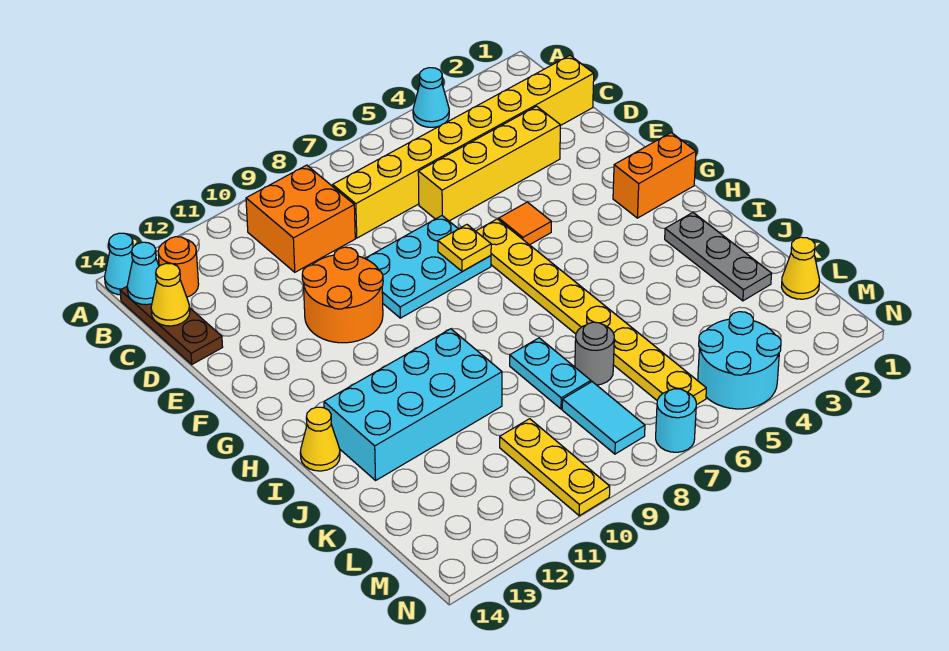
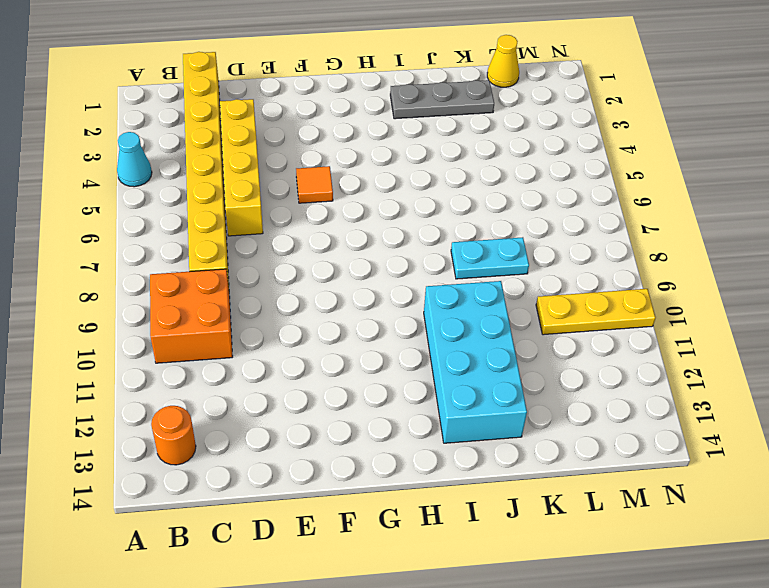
none -> cyan cone A14 level 1
none -> brown plate B14:D14 level 1
none -> cyan plate E7:F9 level 1

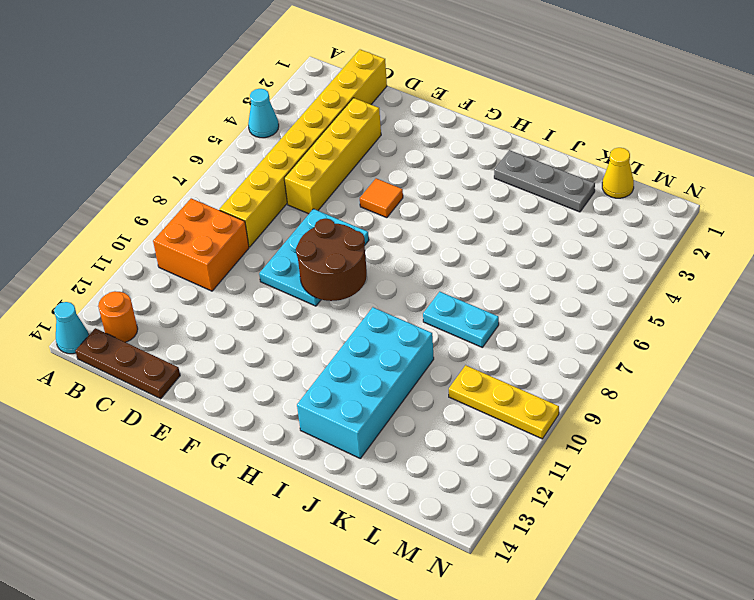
brown round brick F8:G9 level 2 -> none
none -> orange round brick E10:F11 level 1
none -> yellow plate F6:M6 level 1
none -> orange brick G1:G2 level 1

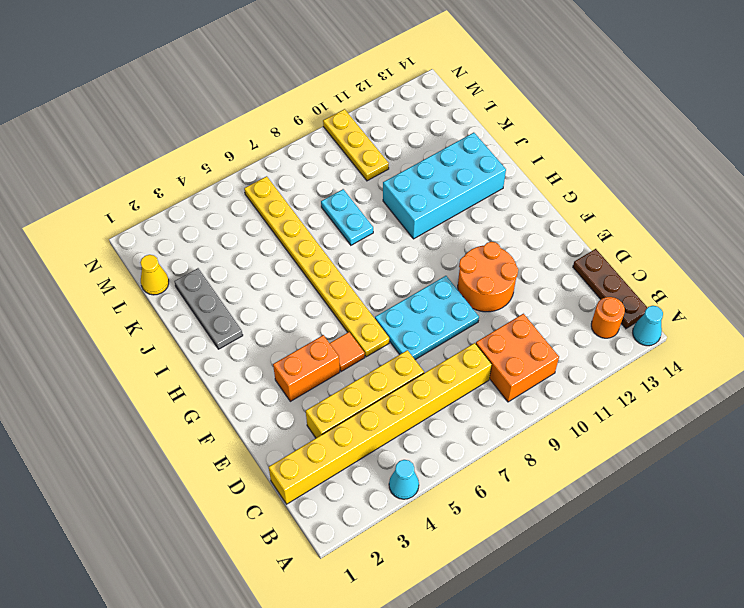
orange brick F3:F4 level 1 -> orange brick G1:G2 level 1
none -> yellow cone I14 level 1
none -> grey round brick K7 level 1
none -> cyan tile L8:M8 level 1

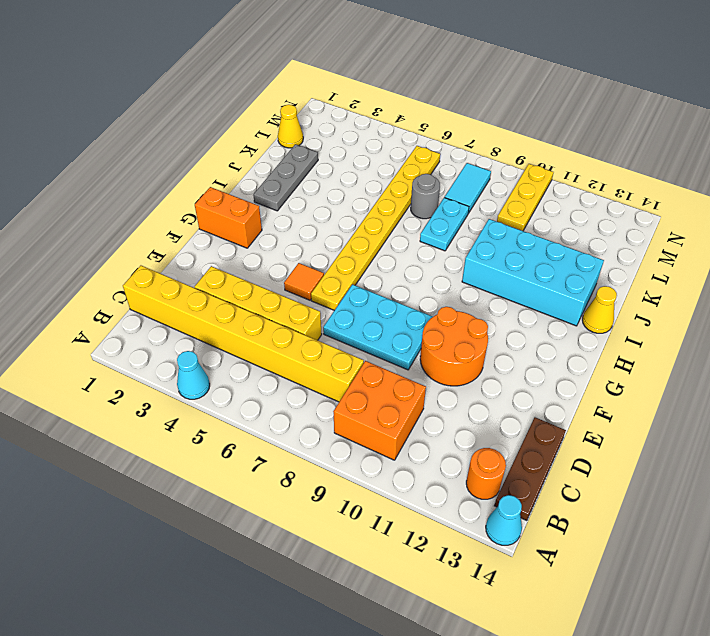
none -> cyan round brick M4:N5 level 1
none -> cyan round brick N7 level 1
none -> cyan cone B14 level 2

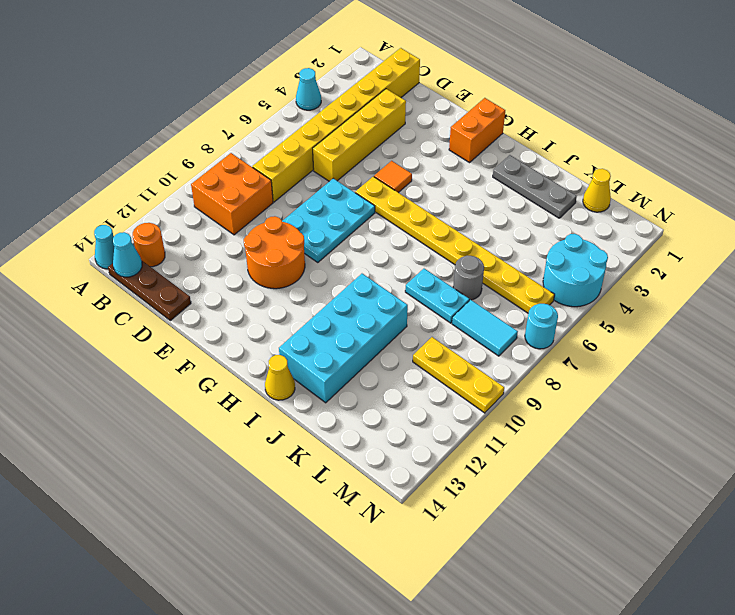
none -> yellow cone C14 level 2
none -> yellow plate F7 level 2

